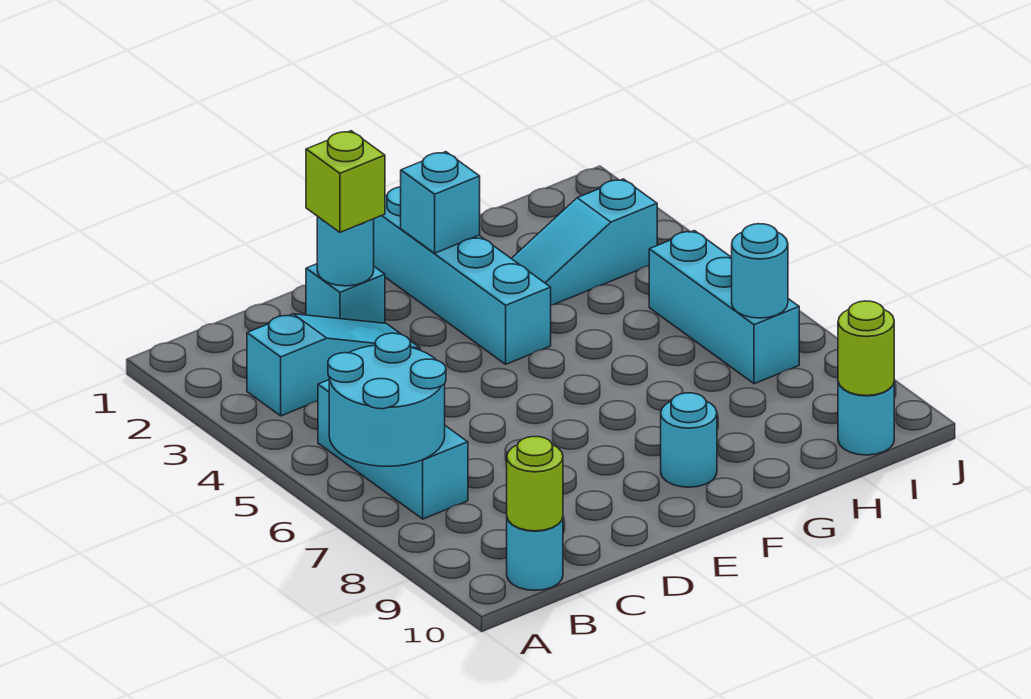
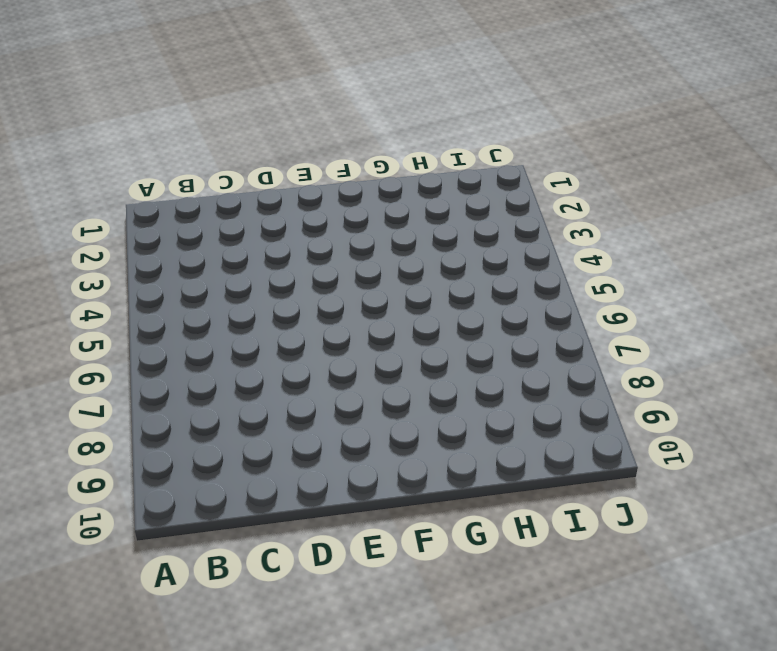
none -> cyan slope B3:D3 level 1 top B
none -> cyan brick B5:B7 level 1
none -> cyan round brick B10 level 1

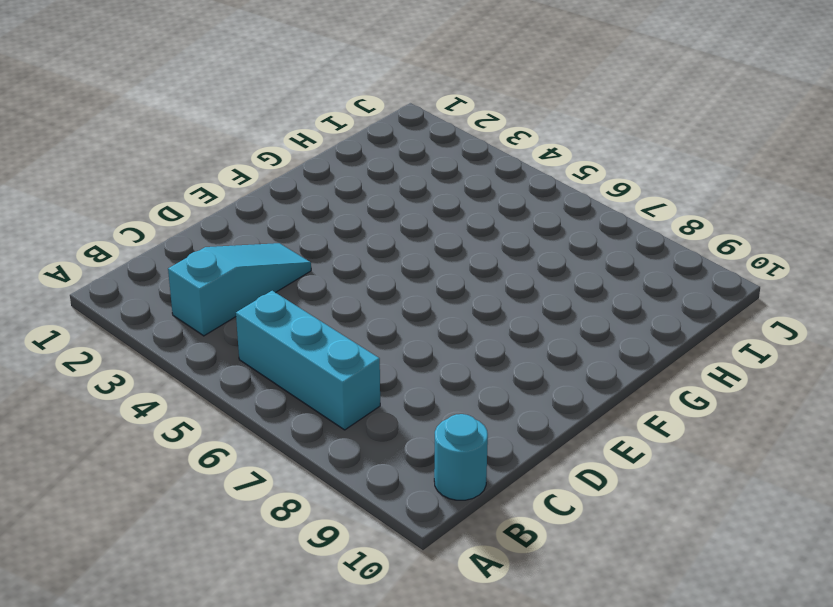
none -> cyan brick D2 level 1
none -> cyan brick F1:F4 level 1
none -> cyan round brick F9 level 1

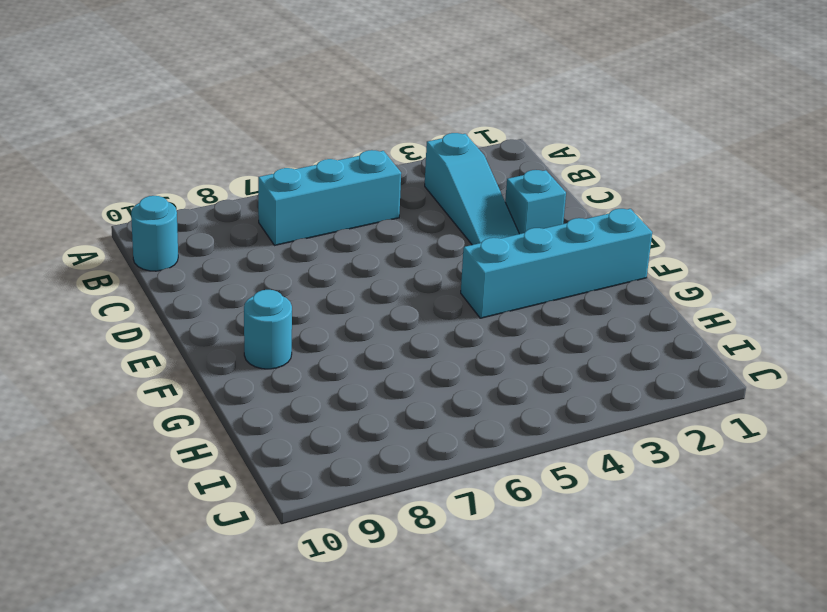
none -> cyan slope G3:I3 level 1 top I
none -> cyan brick I5:I7 level 1
none -> cyan round brick I10 level 1

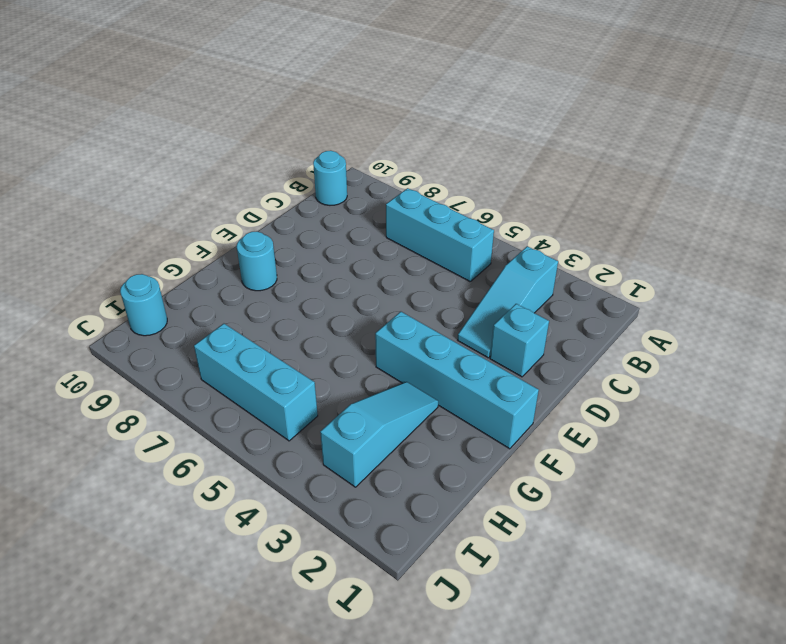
none -> cyan round brick A6:B7 level 2
none -> lime round brick B10 level 2
none -> cyan round brick D2 level 2

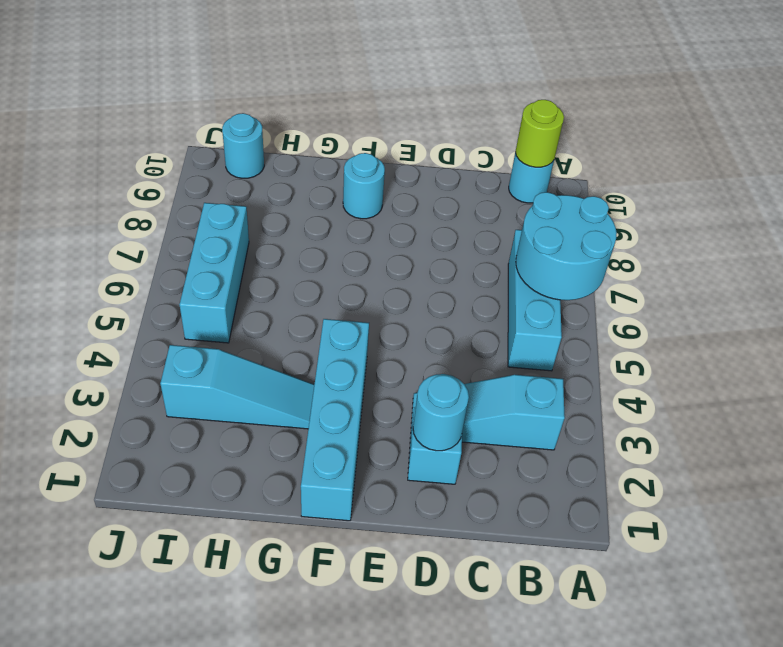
none -> cyan brick F2 level 2
none -> cyan round brick I7 level 2
none -> lime round brick I10 level 2

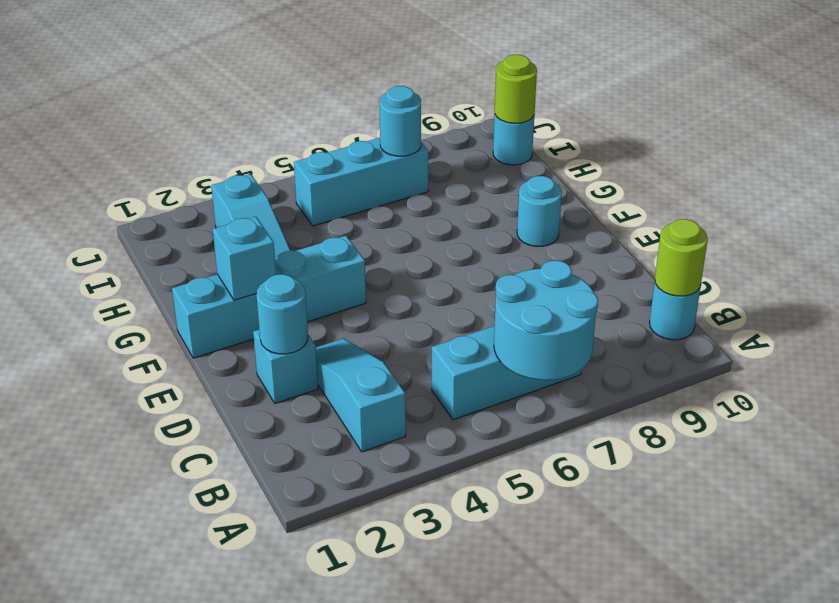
none -> lime brick D2 level 3

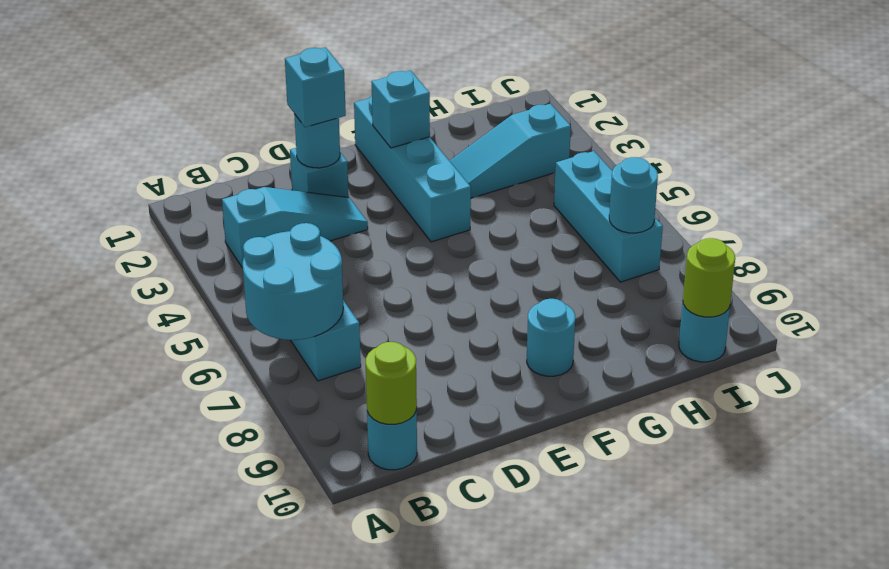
cyan brick D2 level 3 -> lime brick D2 level 3

